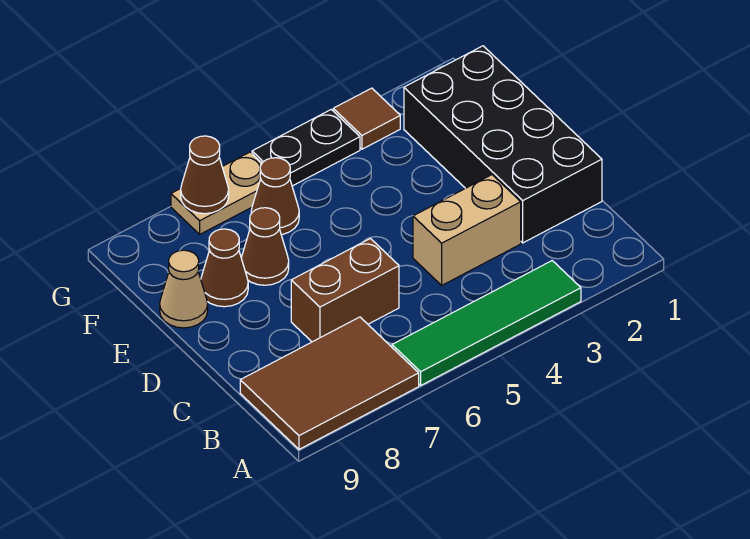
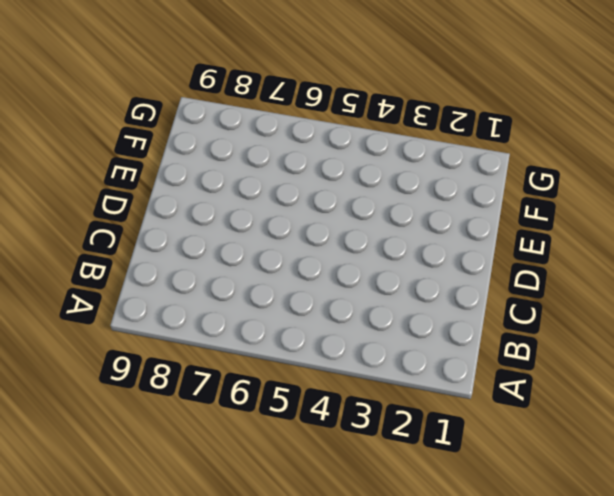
none -> green tile A3:A6 level 1
none -> brown tile A7:B9 level 1
none -> black brick C1:F2 level 1

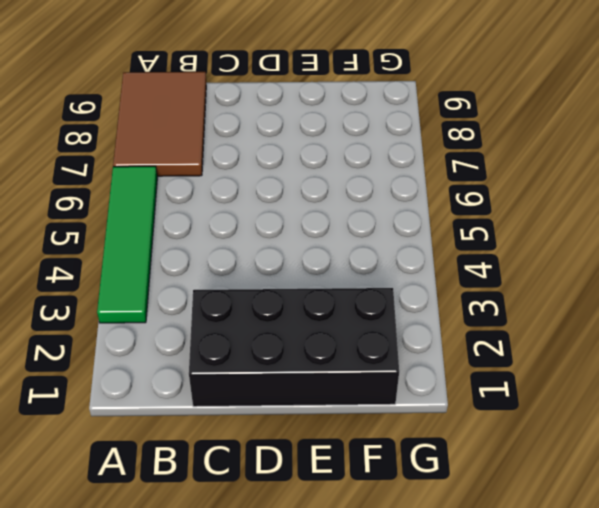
none -> tan brick C3:C4 level 1
none -> brown brick C6:C7 level 1
none -> brown cone E7 level 1

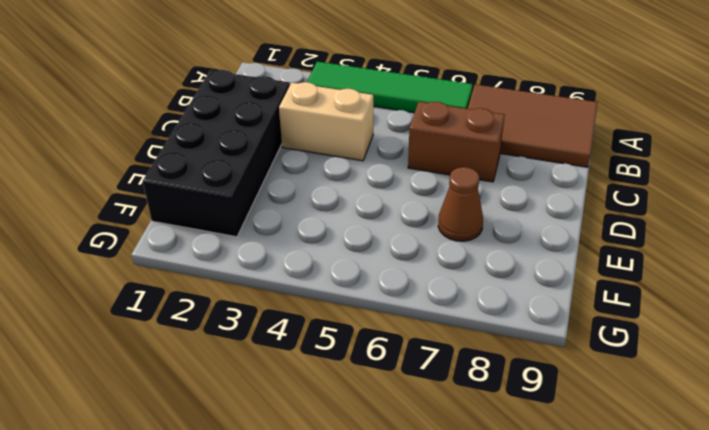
none -> brown cone E8 level 1
none -> tan cone E9 level 1
none -> brown cone F6 level 1

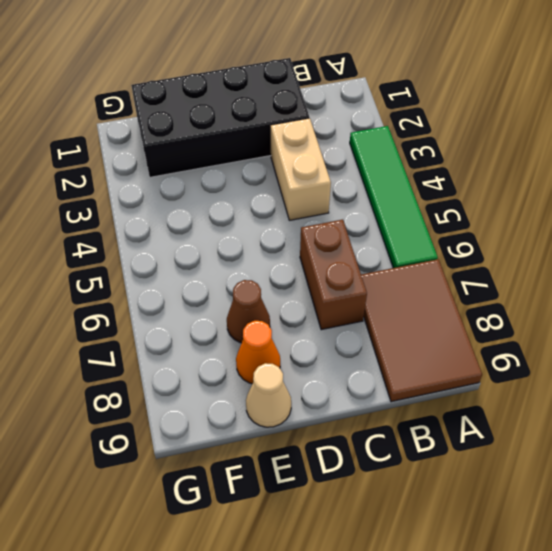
orange cone E8 level 1 -> brown cone E8 level 1
none -> brown cone F6 level 1
none -> brown tile G3 level 1
none -> black plate G4:G5 level 1

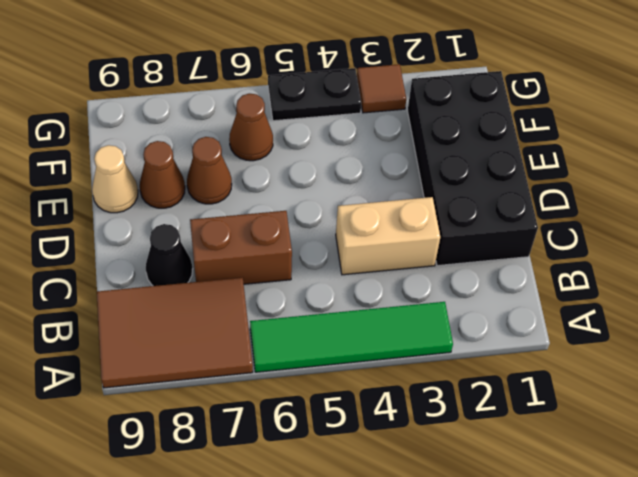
black cone C8 level 1 -> none
none -> tan plate G6:G7 level 1
none -> brown cone G7 level 2

